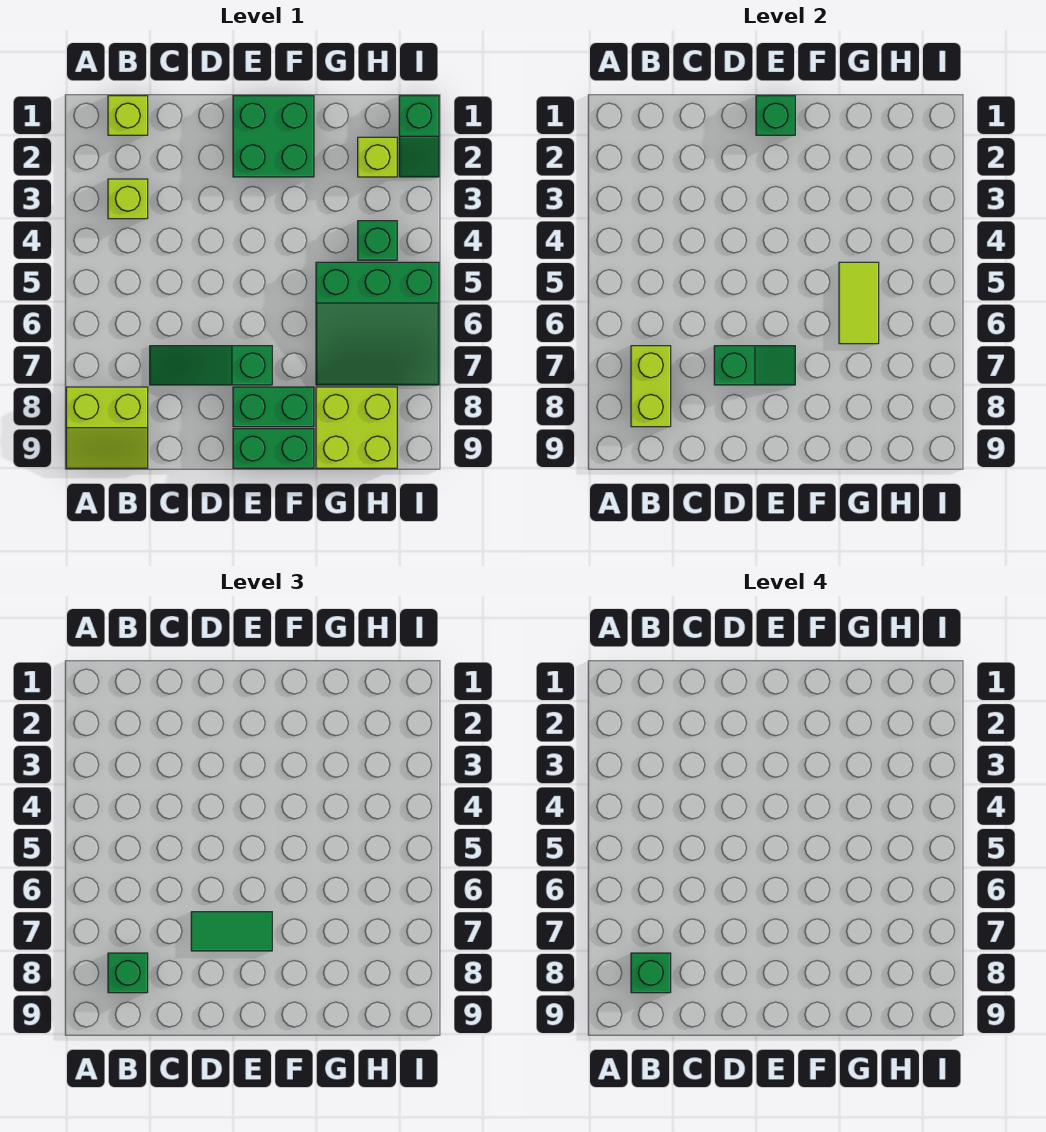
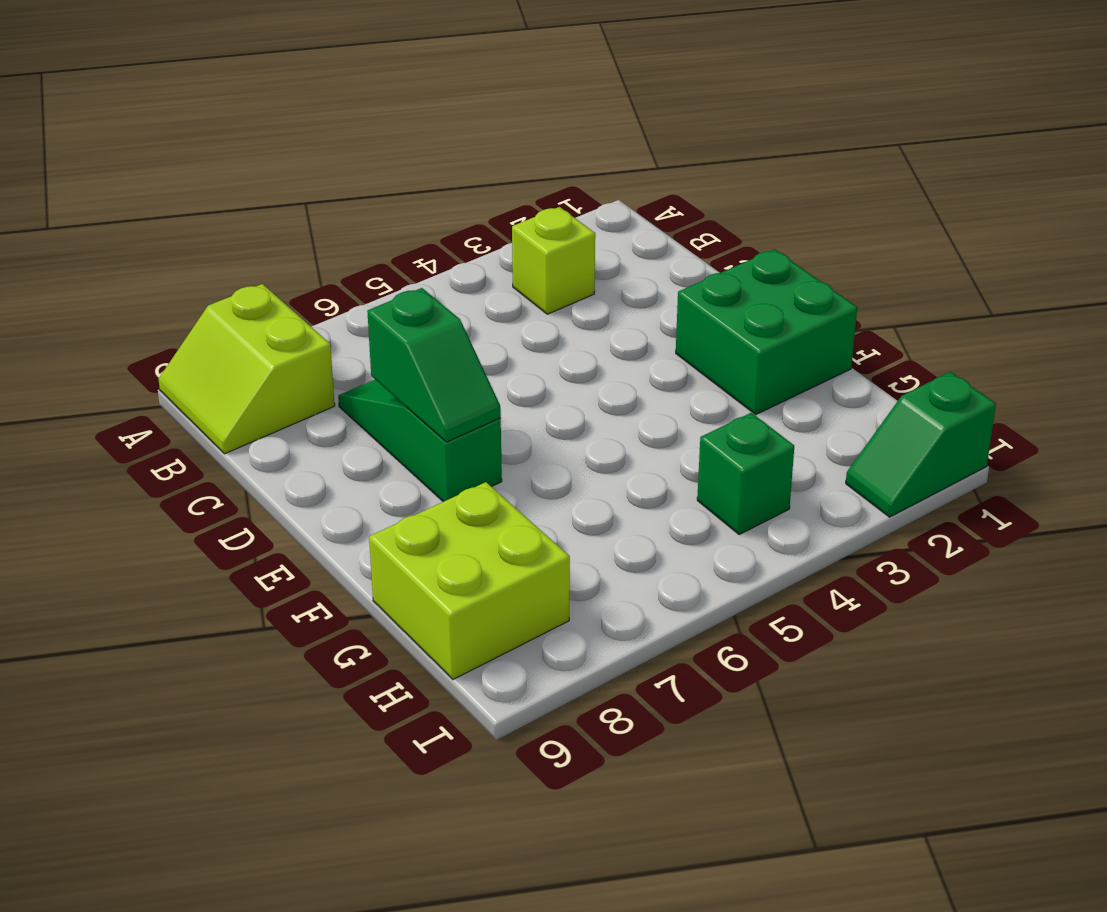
none -> lime brick B1 level 1
none -> green brick E8:F8 level 1
none -> green brick E9:F9 level 1

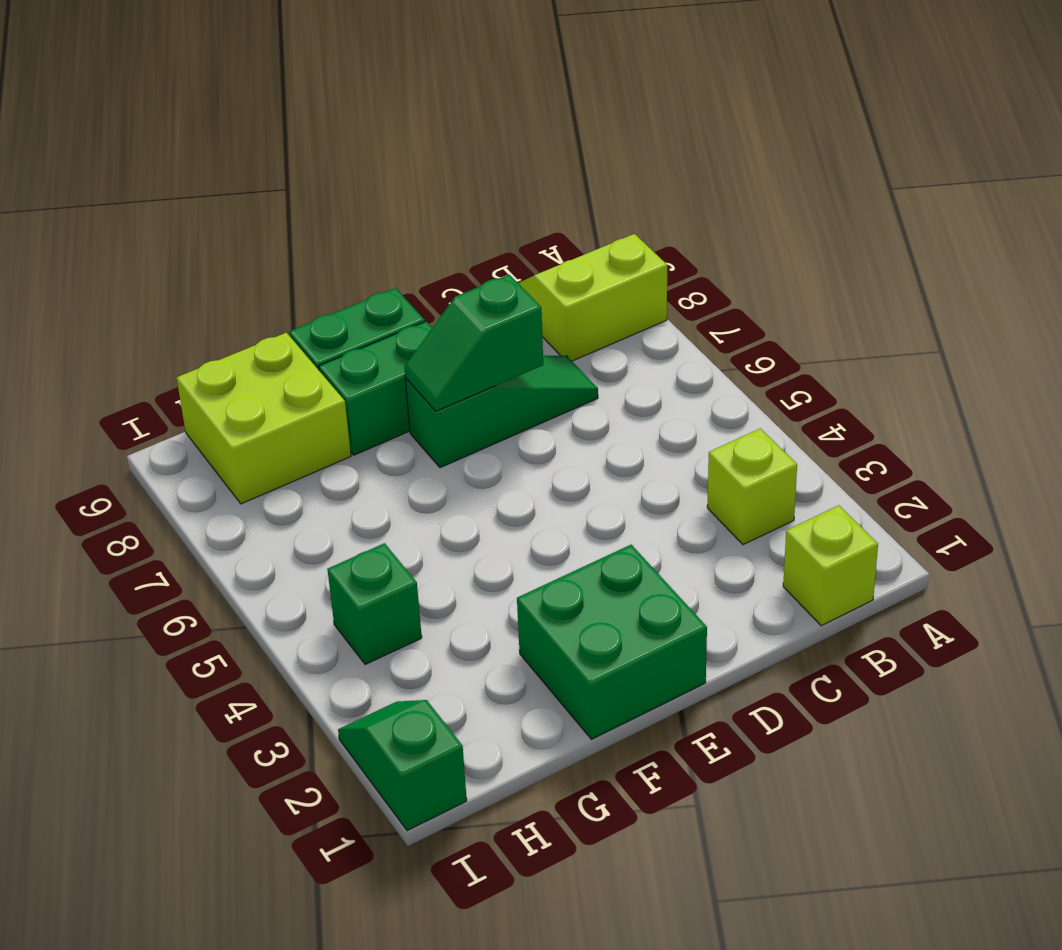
none -> green slope G5:I7 level 1 top 5
none -> lime brick H2 level 1
none -> lime brick B7:B8 level 2

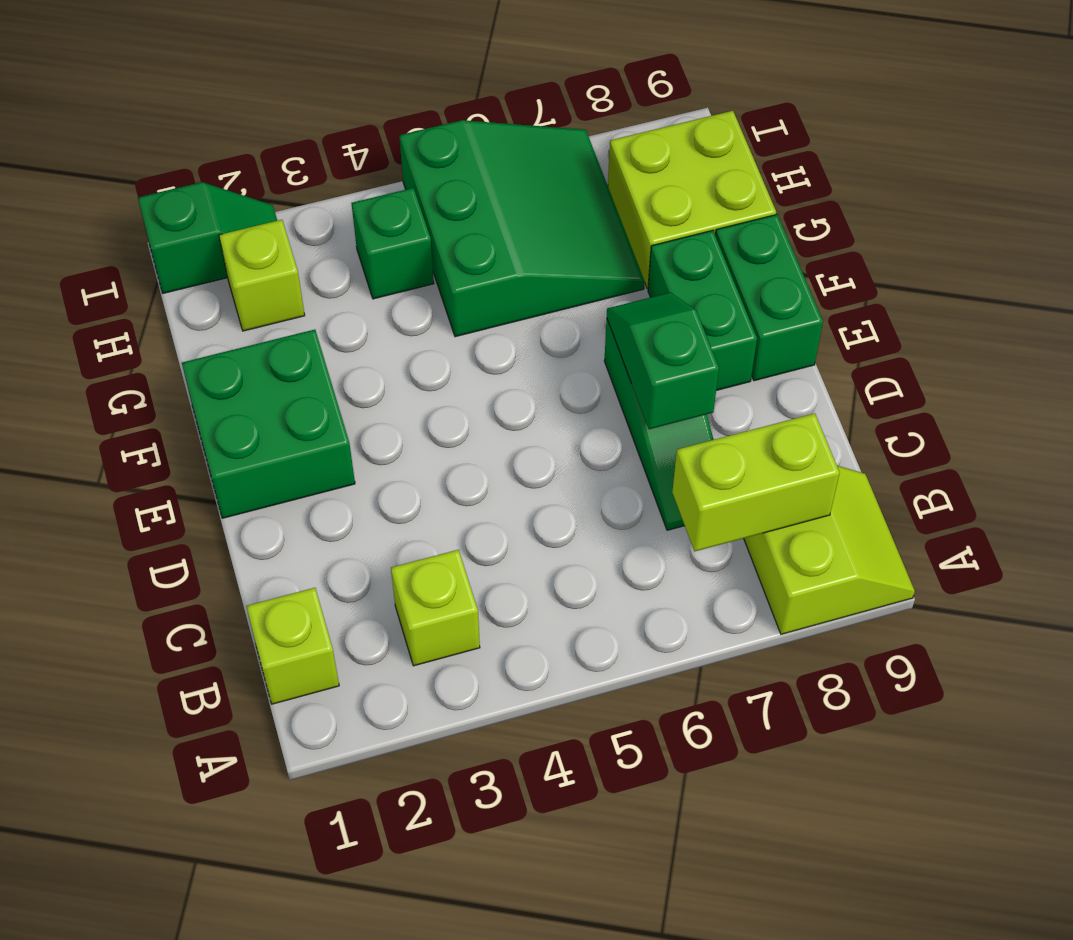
none -> green brick E1 level 2
none -> lime tile G5:G6 level 2
none -> green brick B8 level 3

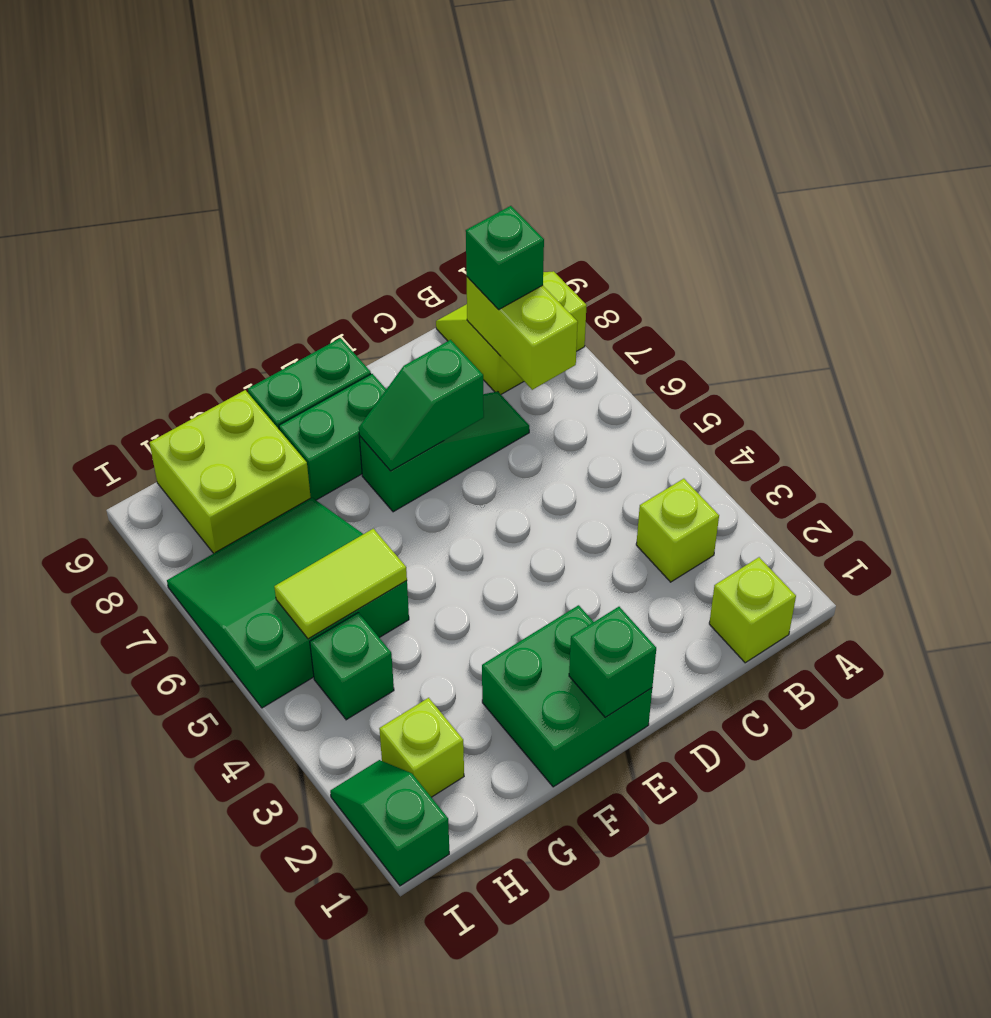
lime tile G5:H5 level 2 -> lime tile G5:G6 level 2
none -> green tile D7:E7 level 3
none -> green brick B8 level 4

